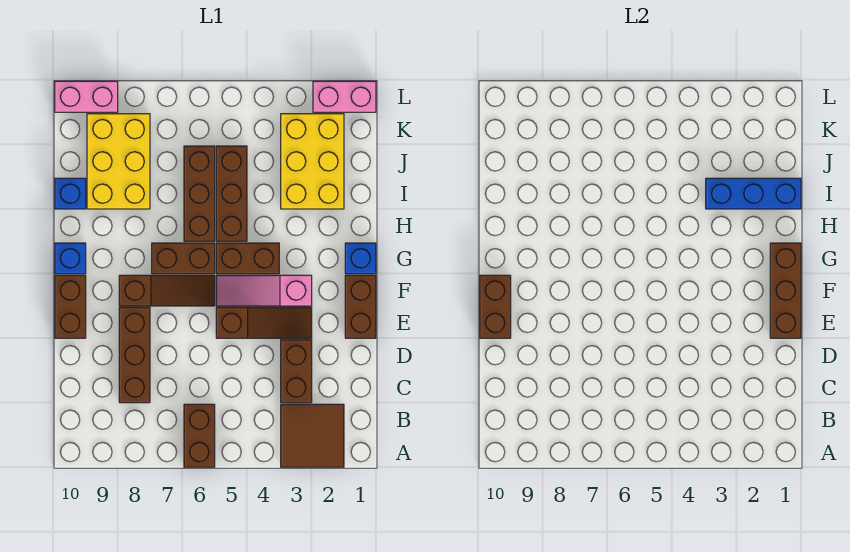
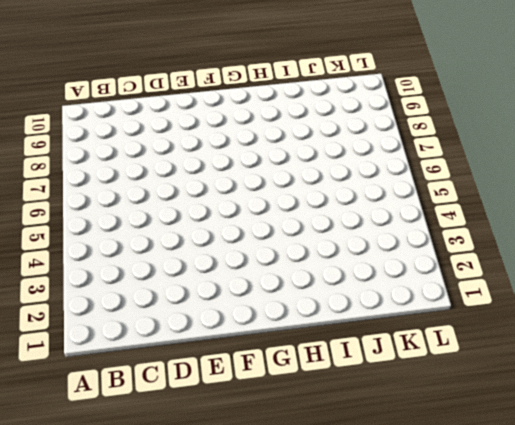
none -> brown tile A2:B3 level 1
none -> brown brick A6:B6 level 1
none -> brown brick C3:D3 level 1

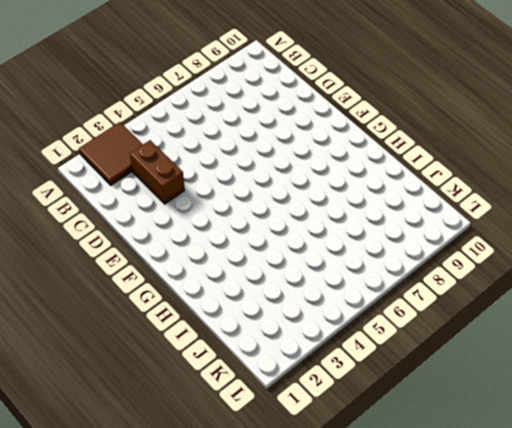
none -> brown brick A6:B6 level 1
none -> brown brick C8:E8 level 1
none -> brown brick E1:F1 level 1

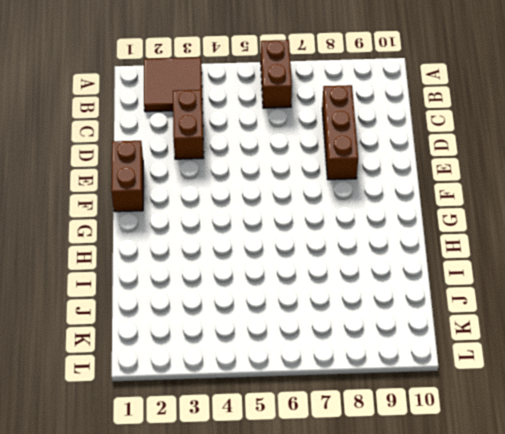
none -> brown slope E3:E5 level 1 top 5
none -> brown brick E10:F10 level 1
none -> pink slope F3:F5 level 1 top 3

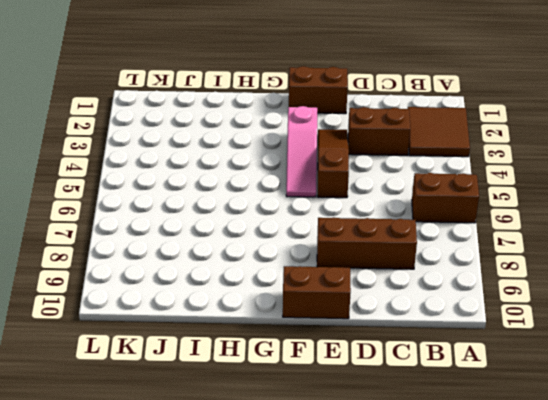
none -> brown slope F6:F8 level 1 top 8
none -> blue brick G1 level 1
none -> brown brick G4:G5 level 1

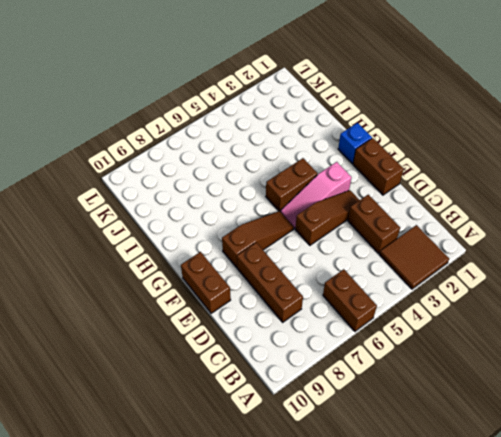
none -> brown brick G6:G7 level 1
none -> blue brick G10 level 1
none -> brown brick H5:J5 level 1

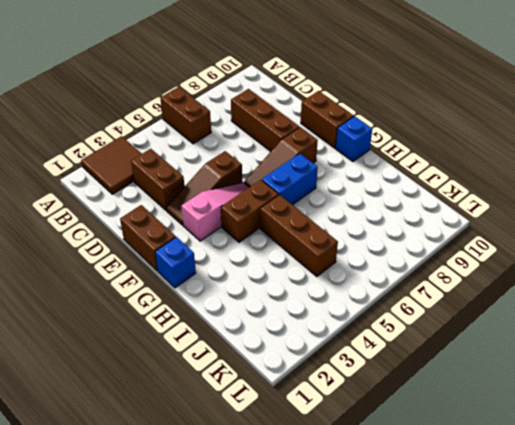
blue brick G6:G7 level 1 -> brown brick G6:G7 level 1
none -> brown brick H6:J6 level 1
none -> yellow brick I2:K3 level 1
none -> yellow brick I8:K9 level 1

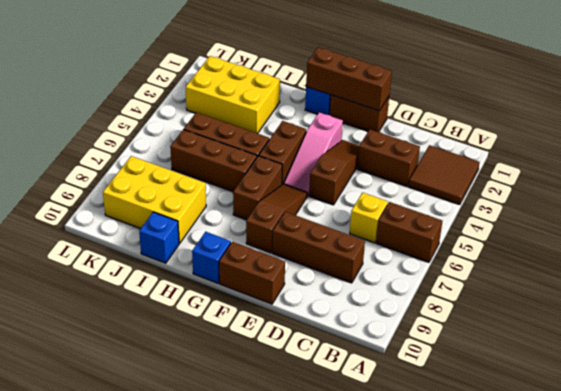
yellow brick C6 level 1 -> none
none -> pink brick L1:L2 level 1
none -> pink brick L9:L10 level 1
none -> brown brick E10:F10 level 2

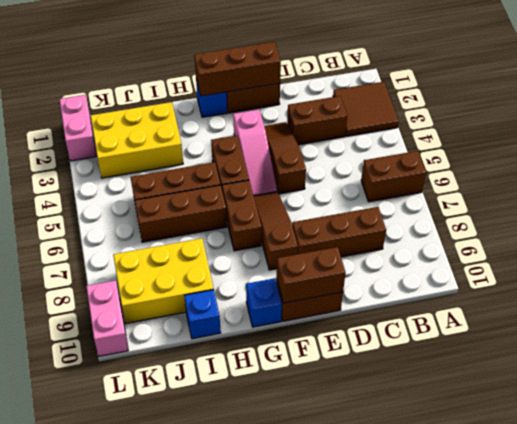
none -> blue brick I1:I3 level 2

